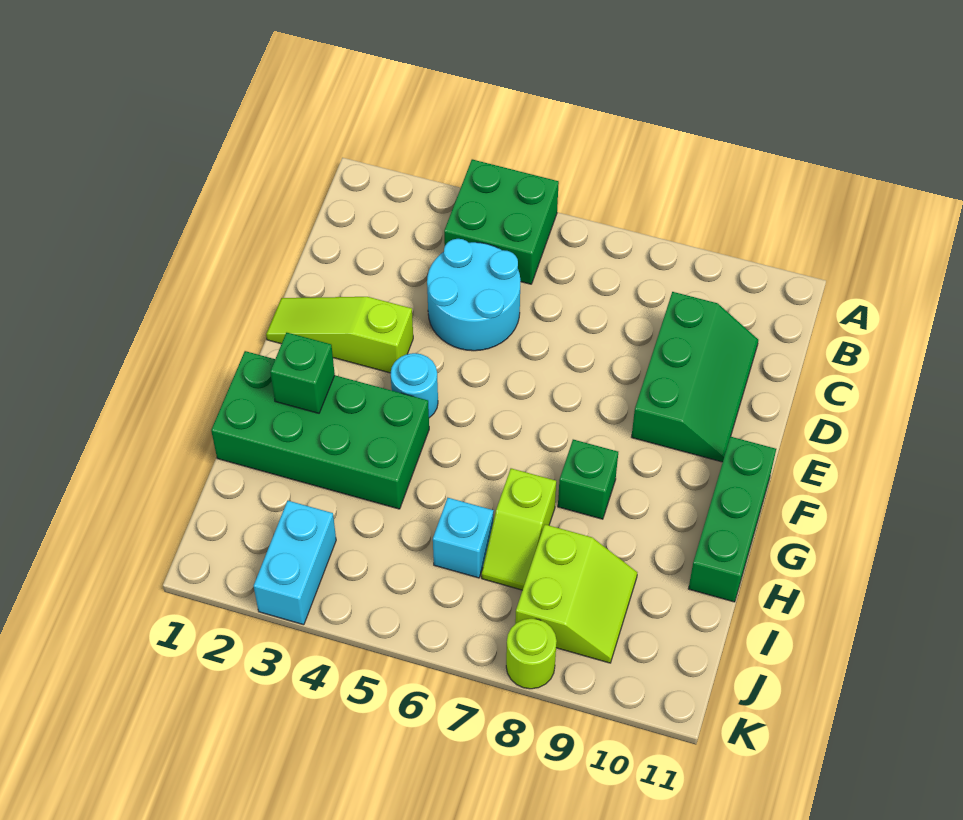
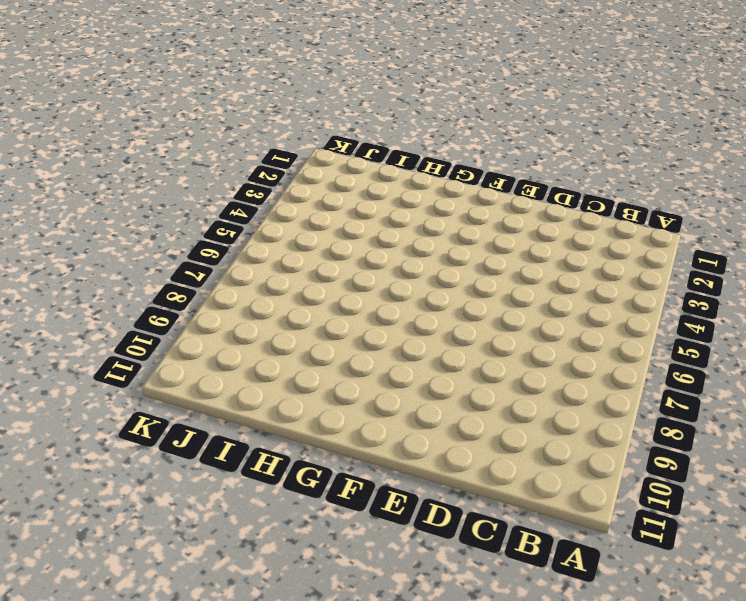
none -> green brick A4:B5 level 1
none -> cyan round brick C4:D5 level 1
none -> green slope C9:E10 level 1 top 9

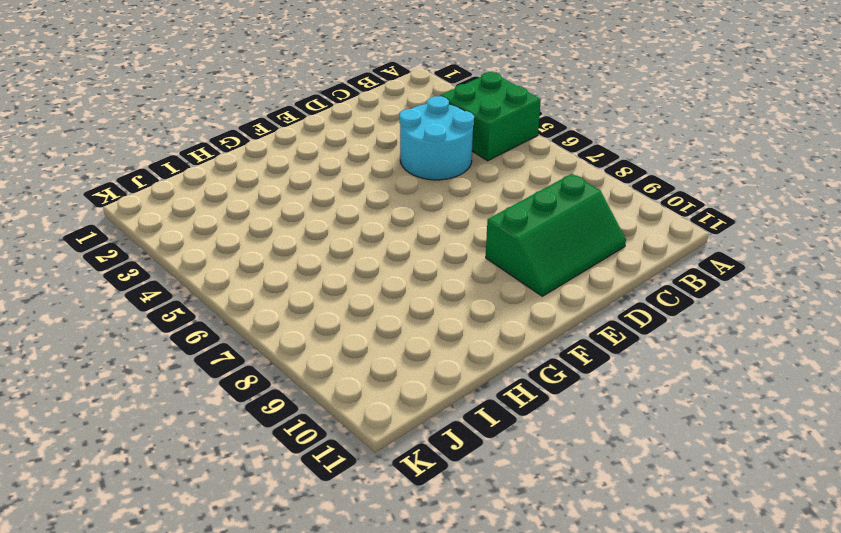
none -> lime slope E1:E3 level 1 top 3
none -> cyan round brick F4 level 1
none -> green brick F11:H11 level 1

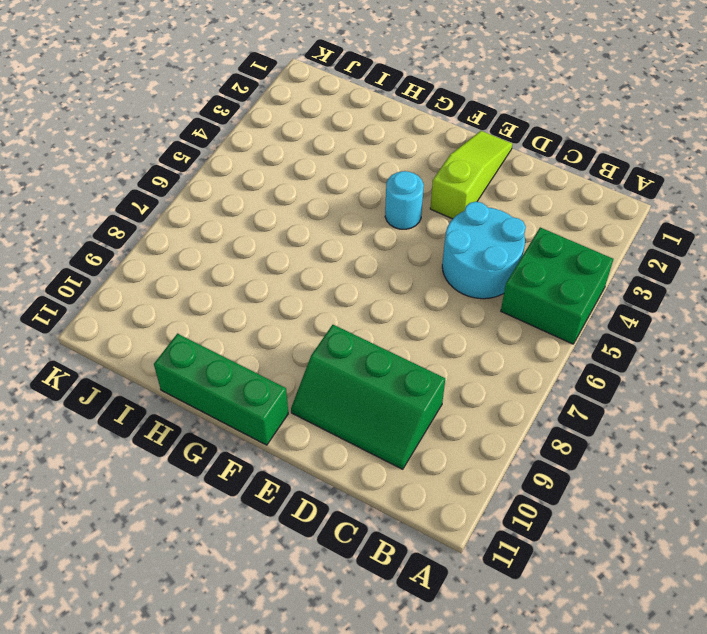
none -> green brick G1:H4 level 1
none -> green brick G8 level 1
none -> lime slope H7:I7 level 1 top H

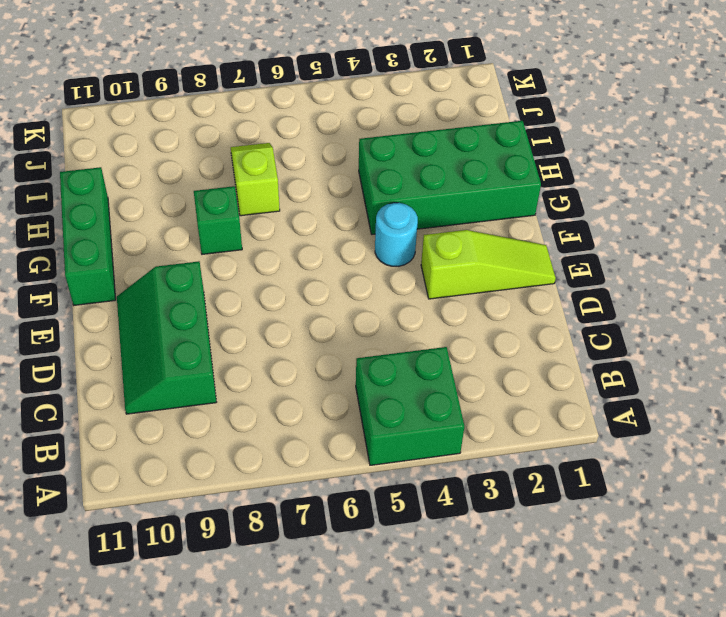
none -> cyan round brick C4:D5 level 1
none -> cyan brick I6 level 1
none -> lime slope I8:J9 level 1 top 8

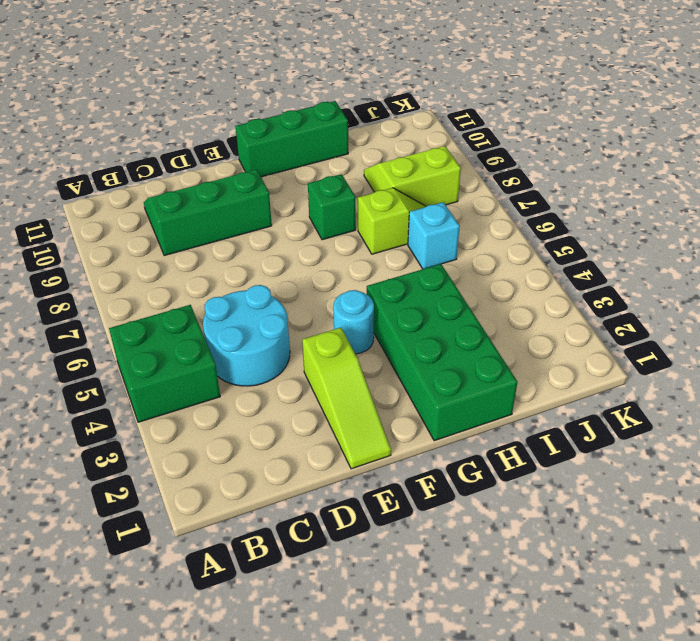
none -> cyan brick J3:K3 level 1
none -> lime round brick K8 level 1
none -> green brick G2 level 2

